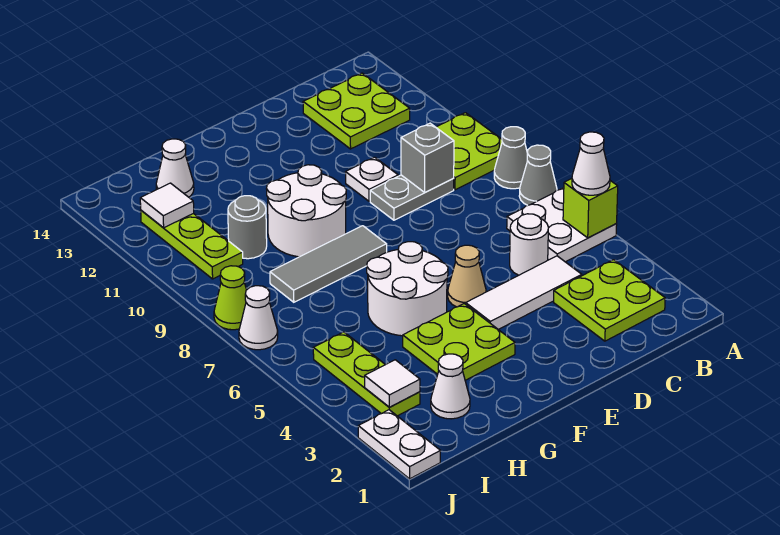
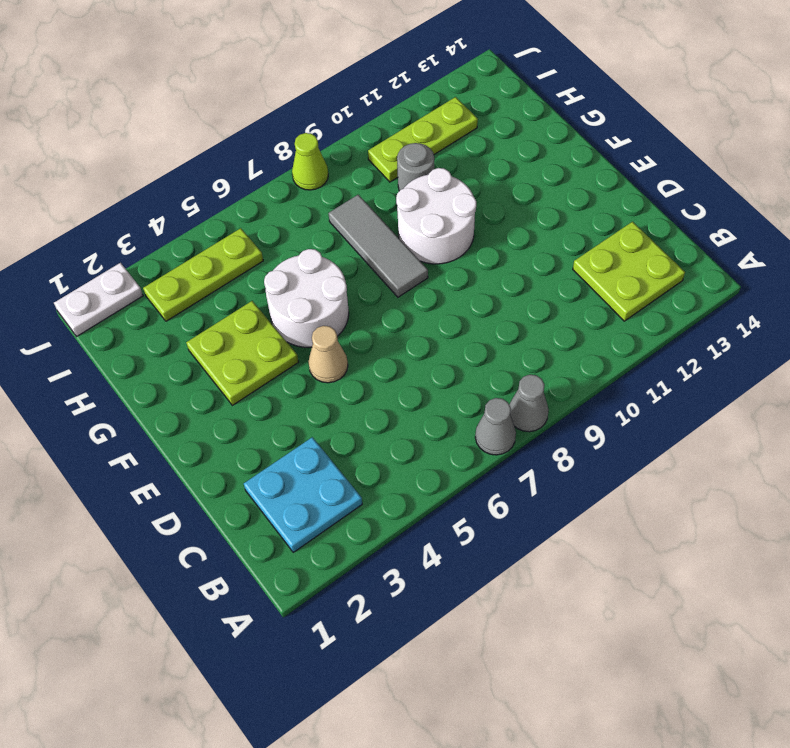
cyan plate B2:C3 level 1 -> lime plate B2:C3 level 1
none -> white plate A5:B6 level 1
none -> lime plate A9:B10 level 1
none -> white tile C4:E4 level 1

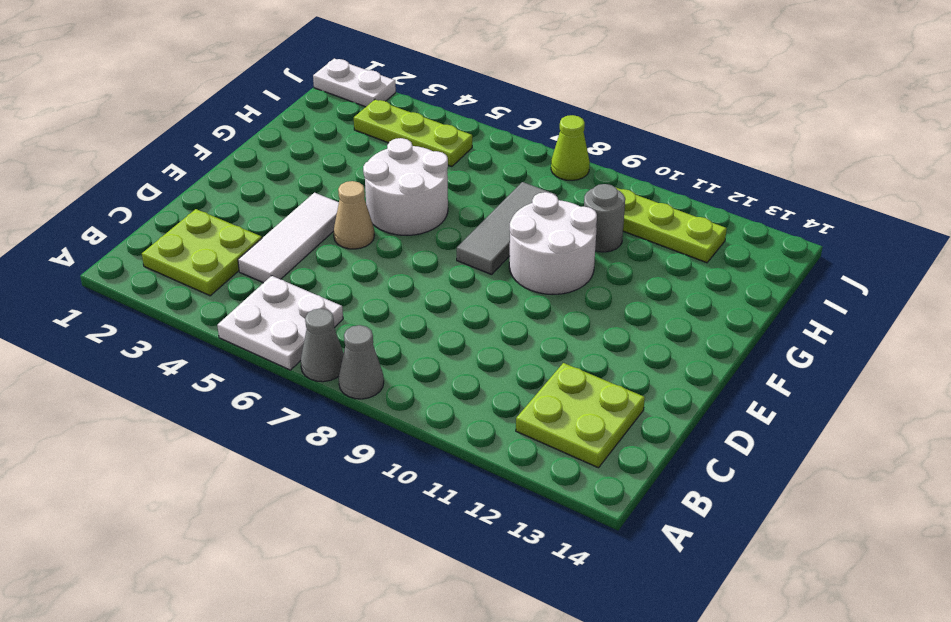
none -> lime plate A9:B10 level 1
none -> white round brick C5 level 1
none -> grey plate C9:D9 level 1

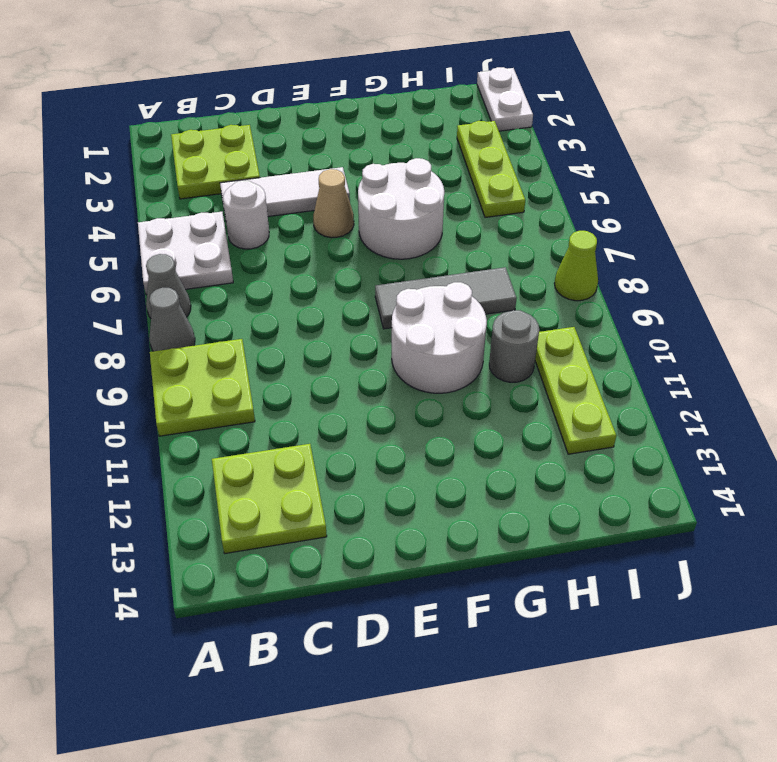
none -> grey plate C9:D9 level 1
none -> white plate D10 level 1
none -> lime plate F3:G4 level 1

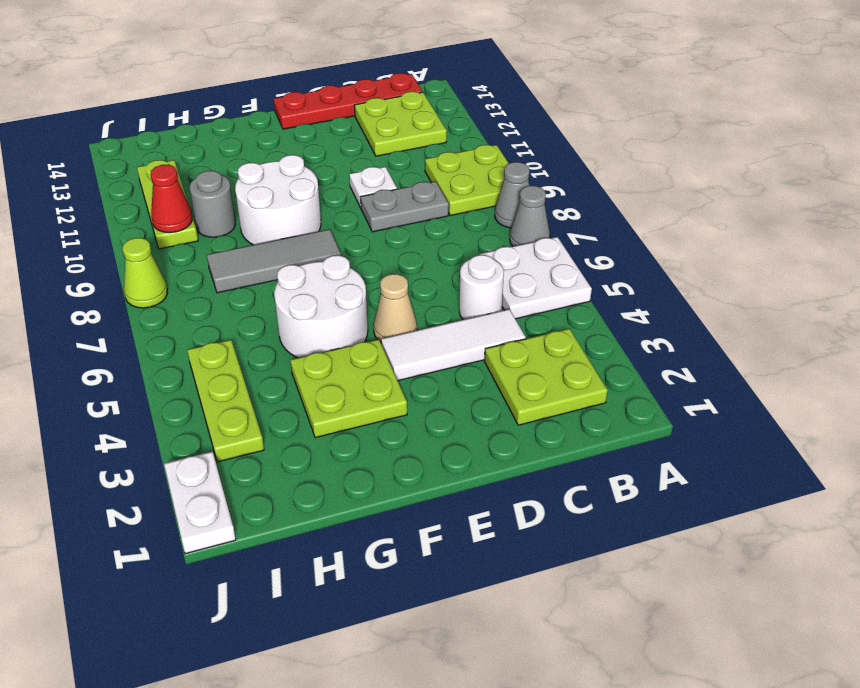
red plate B14:E14 level 1 -> none
red cone I10 level 2 -> none
none -> white cone H2 level 1
none -> white cone H13 level 1
none -> white cone J7 level 1

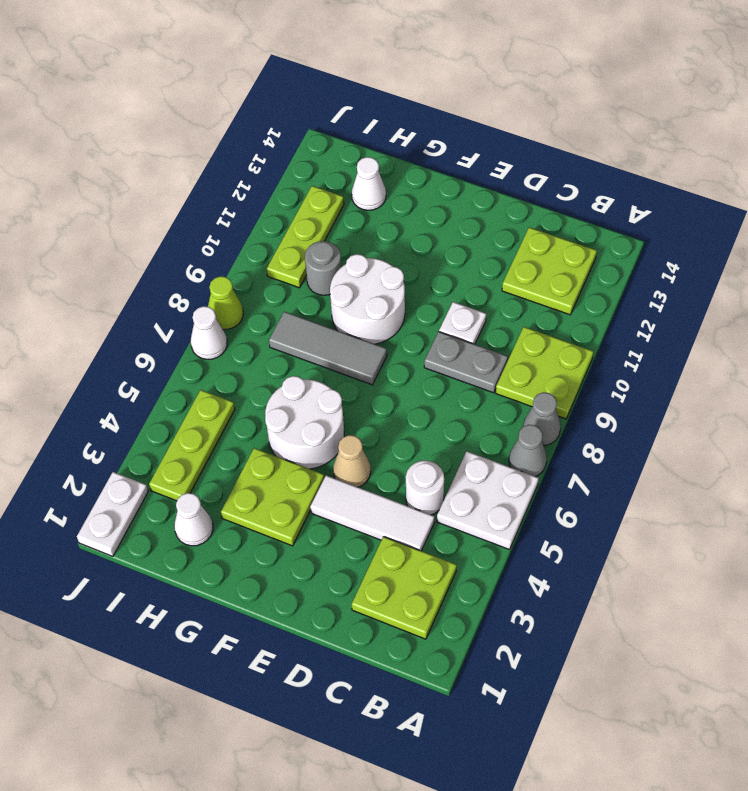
none -> lime brick A5 level 2
none -> grey brick C9 level 2
none -> white tile I3 level 2

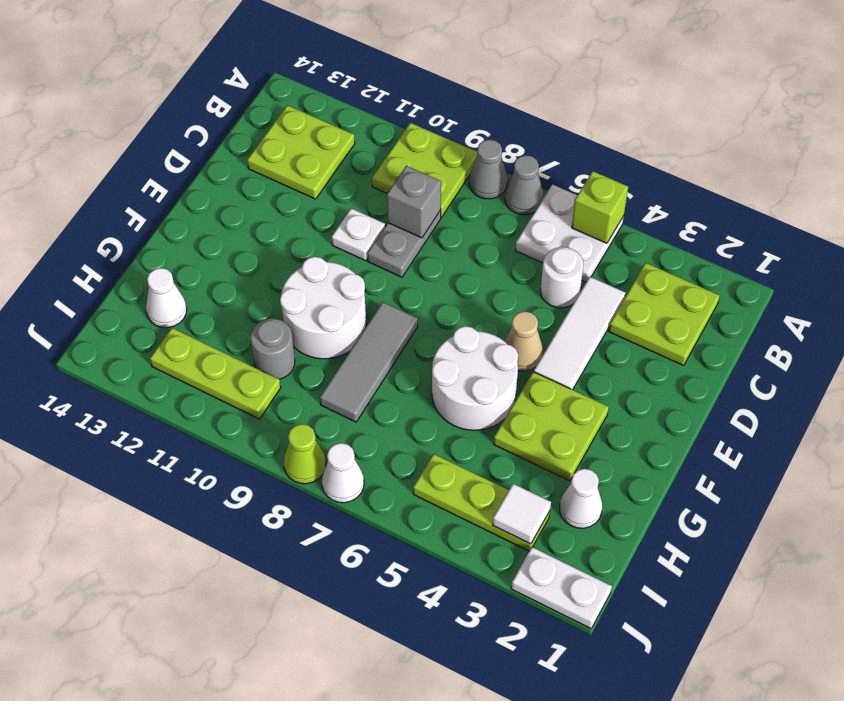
none -> white tile I12 level 2
none -> white cone A5 level 3

